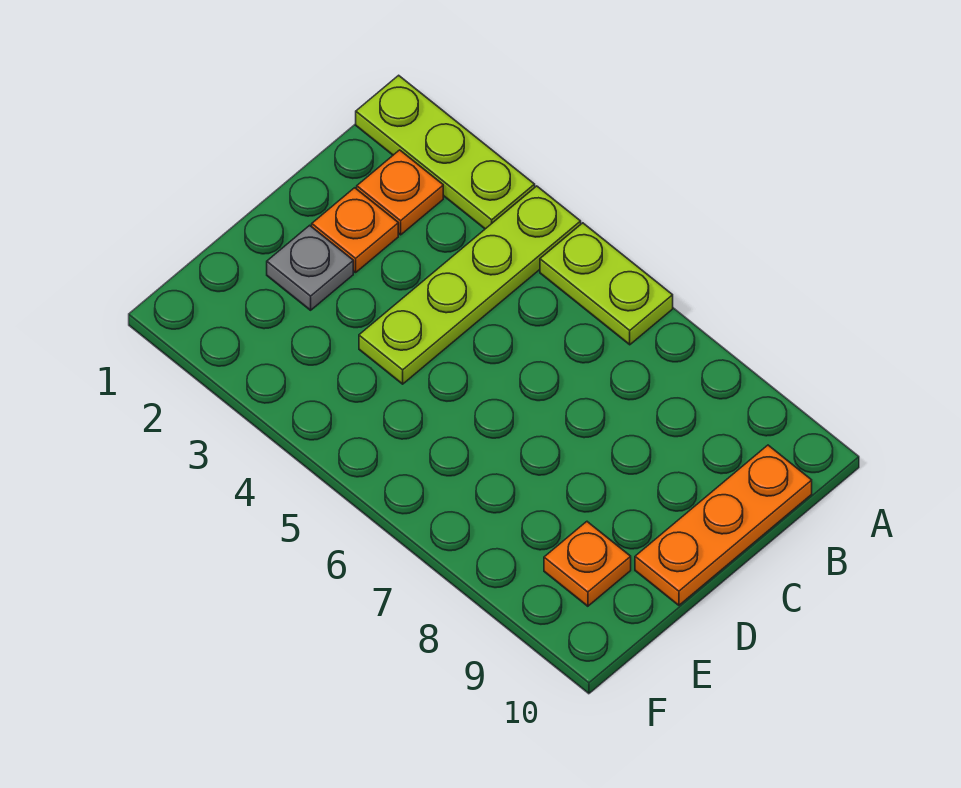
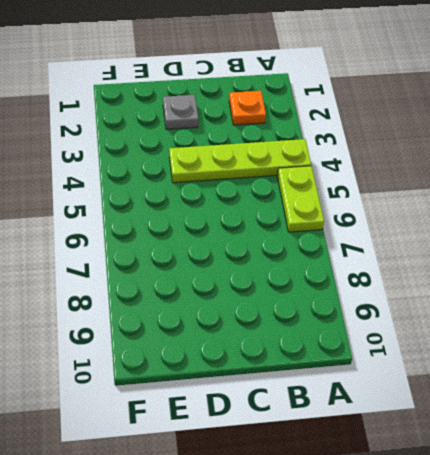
none -> lime plate A1:A3 level 1
none -> orange plate B10:D10 level 1

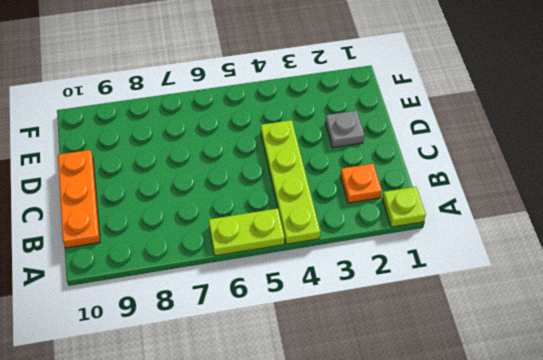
lime plate A1 level 1 -> lime plate A1:A3 level 1
none -> orange plate C2 level 1
none -> orange plate E9 level 1

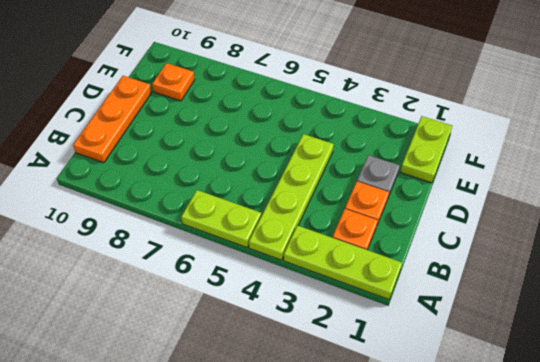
lime plate E1:F1 level 1 -> none

